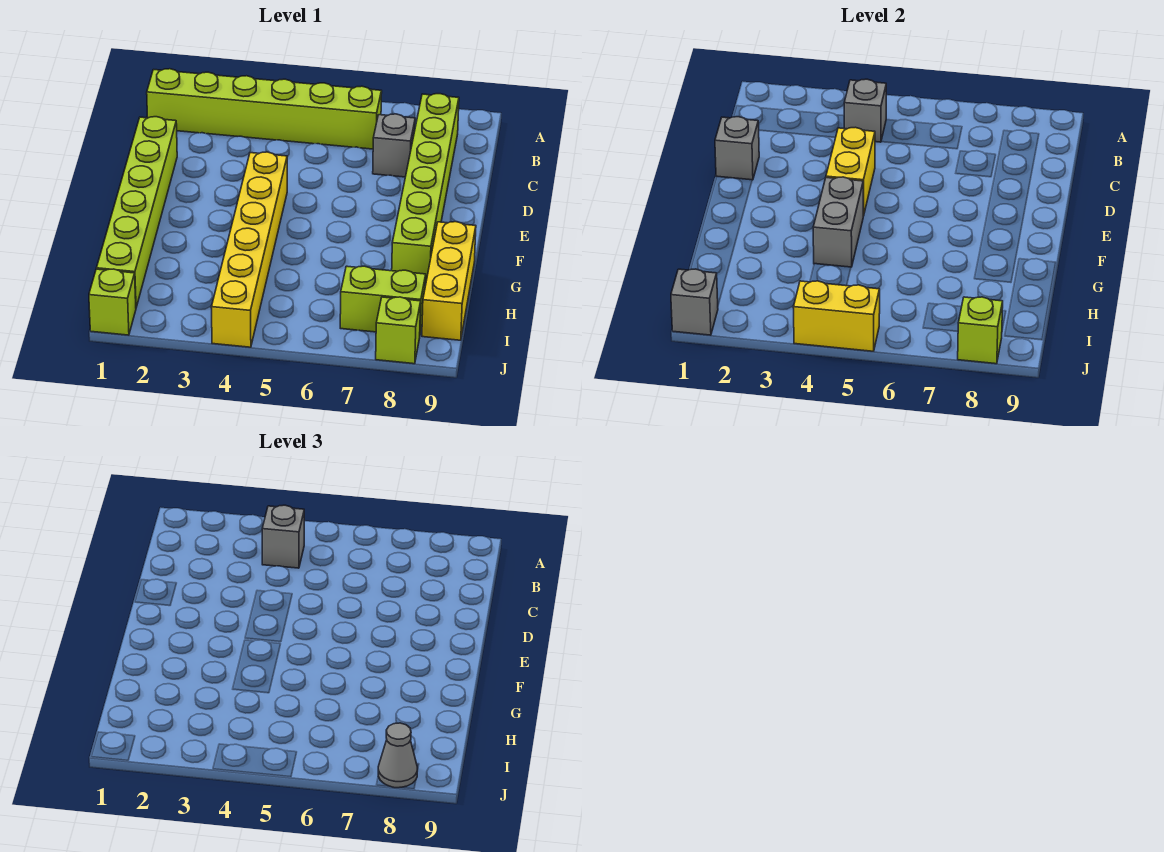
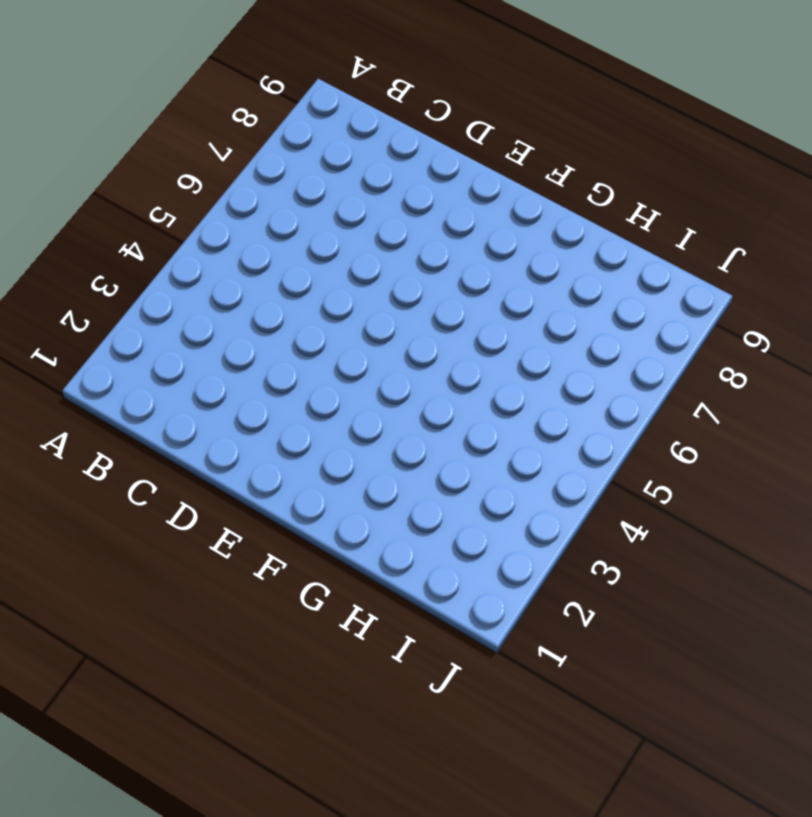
none -> lime brick B1:B6 level 1
none -> lime brick B8:G8 level 1
none -> grey brick C7 level 1

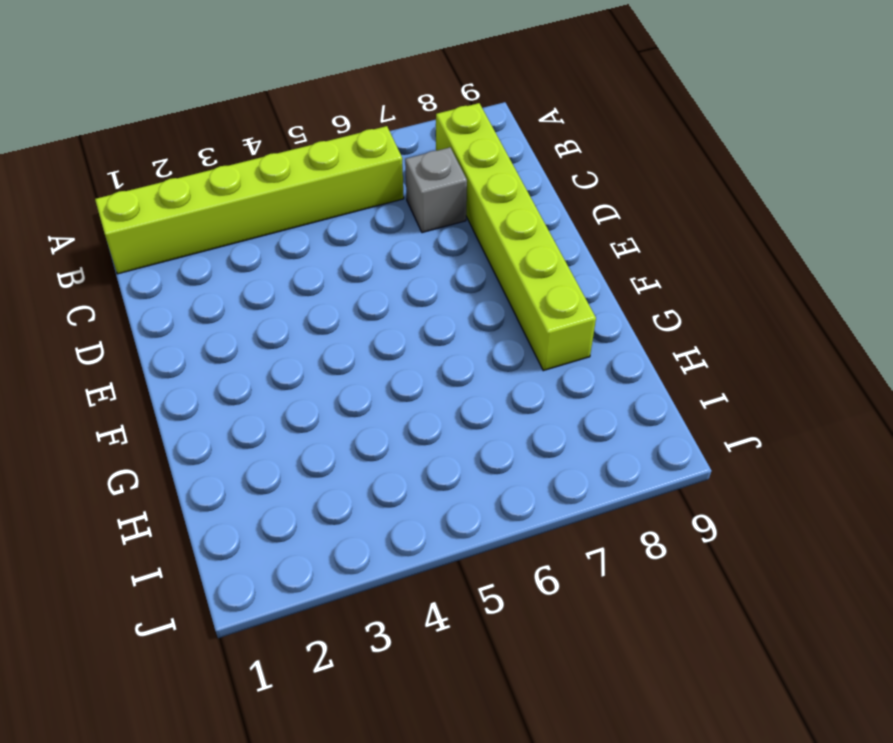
none -> lime brick D1:I1 level 1
none -> yellow brick E4:J4 level 1
none -> yellow brick G9:I9 level 1

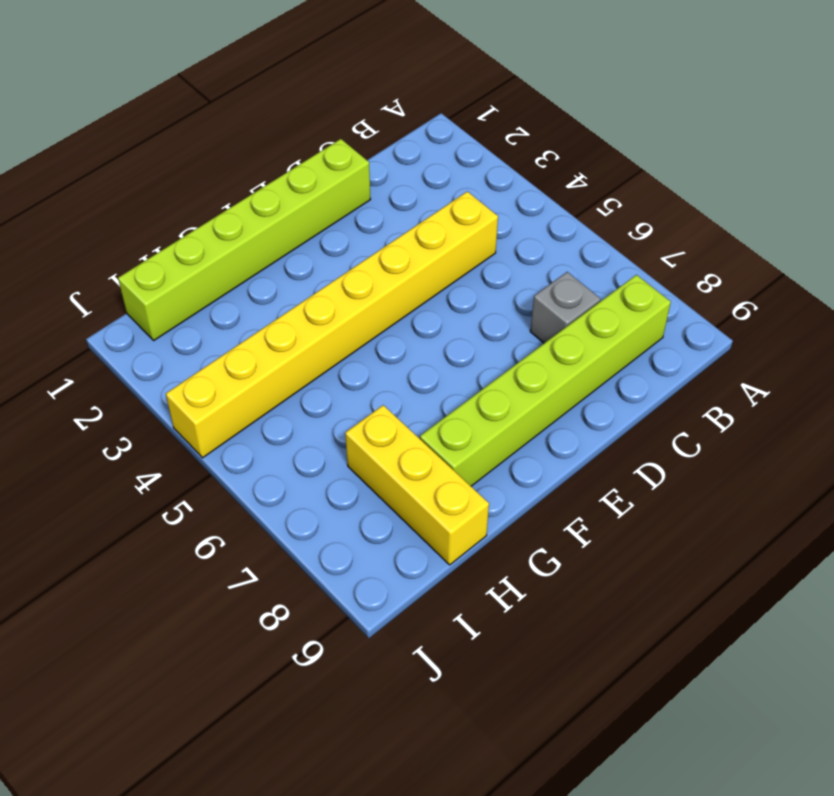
yellow brick C4:J4 level 1 -> yellow brick E4:J4 level 1
yellow brick H7:H9 level 1 -> yellow brick G9:I9 level 1
none -> lime brick B1:B6 level 1
none -> lime brick I7:I8 level 1
none -> lime brick J1 level 1

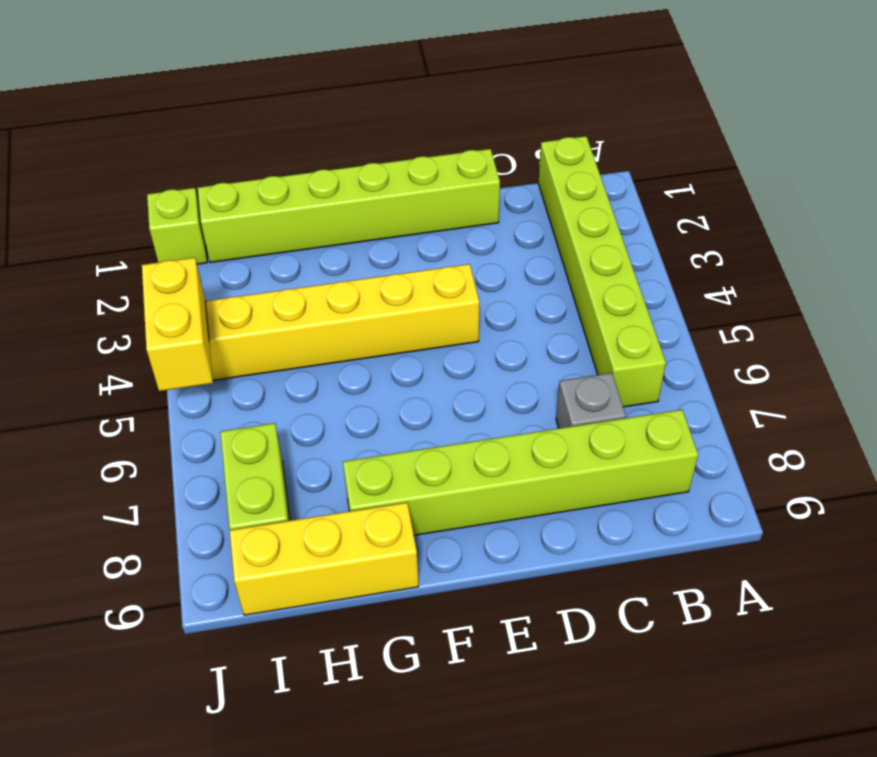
none -> lime brick J8 level 1
none -> grey brick B4 level 2
none -> grey brick D1 level 2

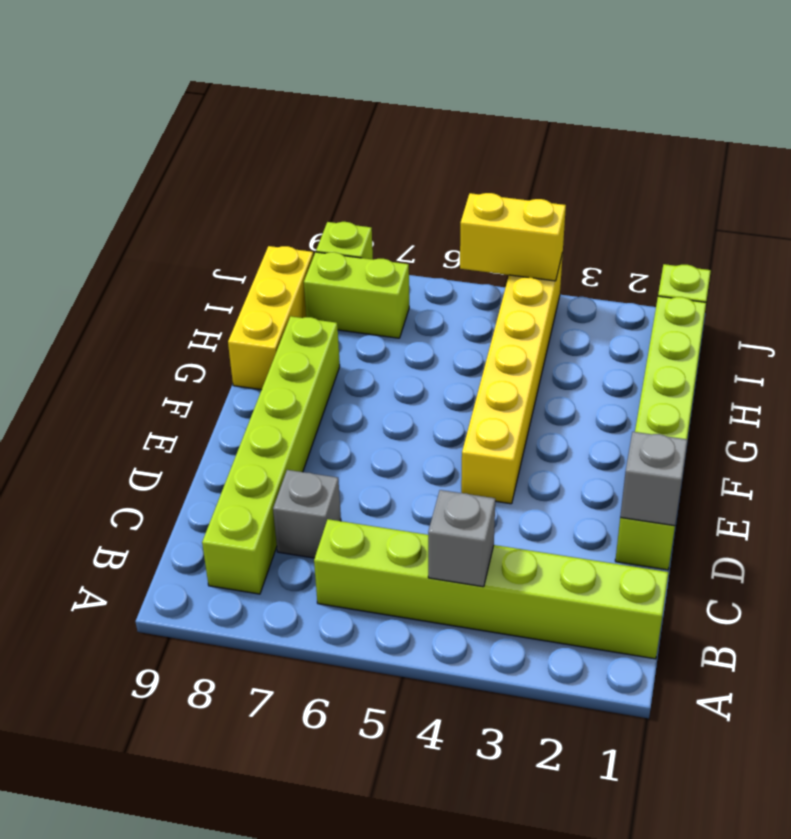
none -> yellow brick D4:E4 level 2
none -> grey brick F4:G4 level 2
none -> grey brick J1 level 2

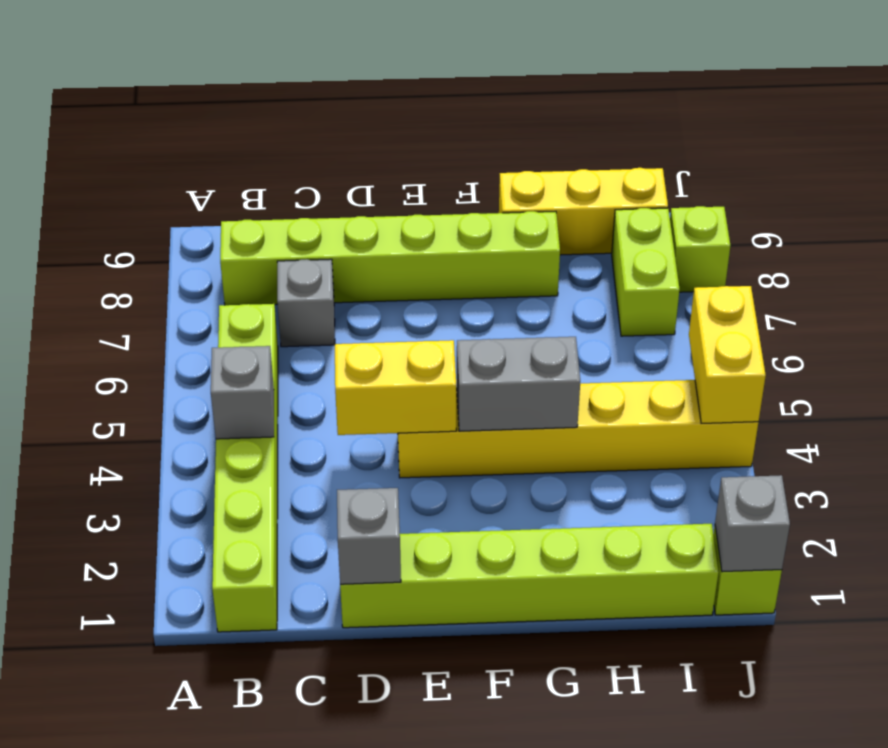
none -> lime brick J8 level 2
none -> grey brick B4 level 3
none -> grey cone J8 level 3

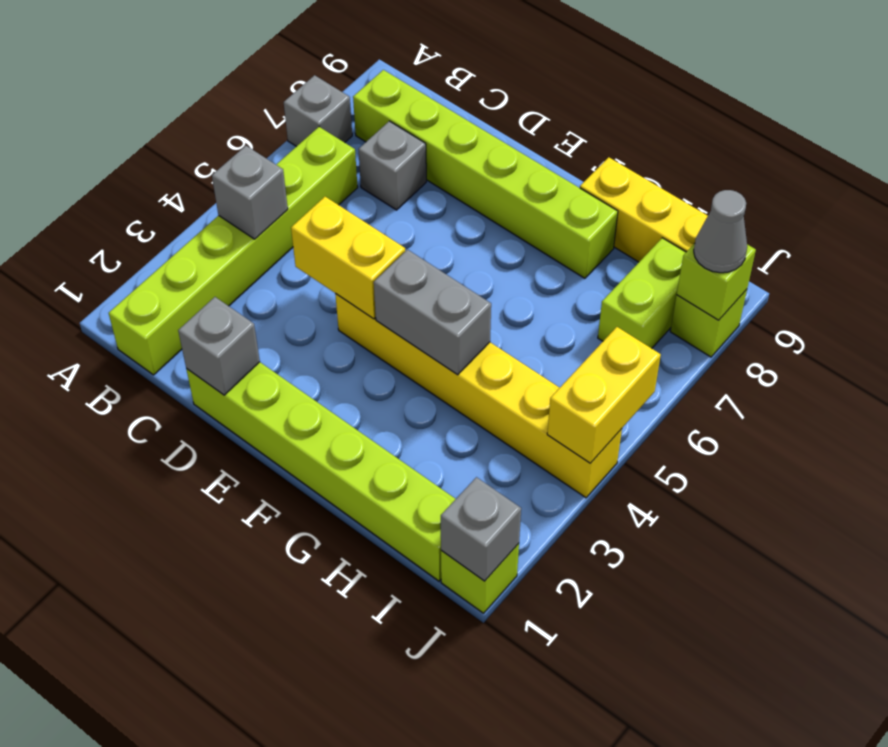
grey brick A7 level 1 -> grey brick B4 level 3

